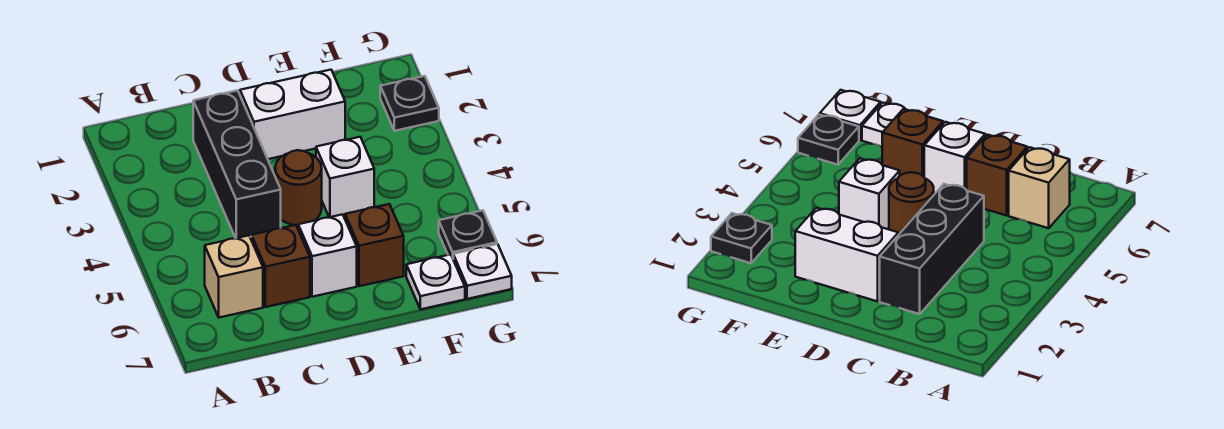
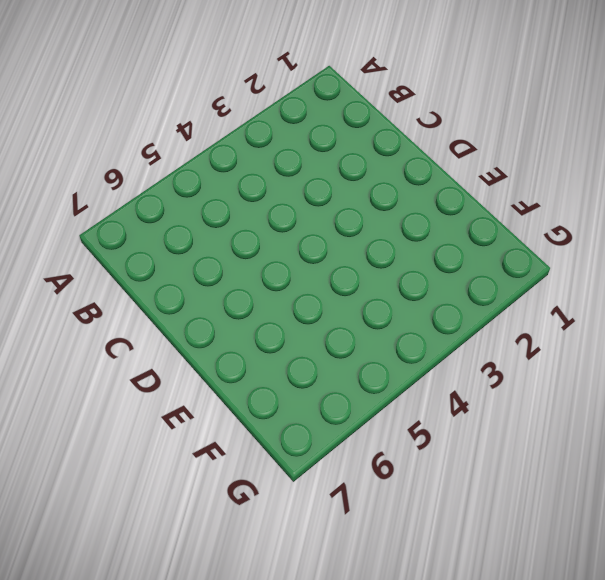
none -> tan brick B6 level 1
none -> black brick C2:C4 level 1
none -> brown brick C6 level 1

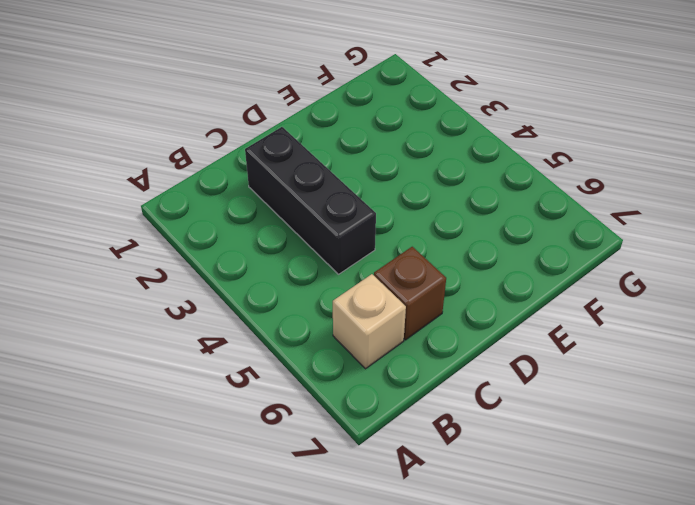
none -> white brick D2:E2 level 1
none -> brown round brick D4 level 1
none -> white brick D6 level 1

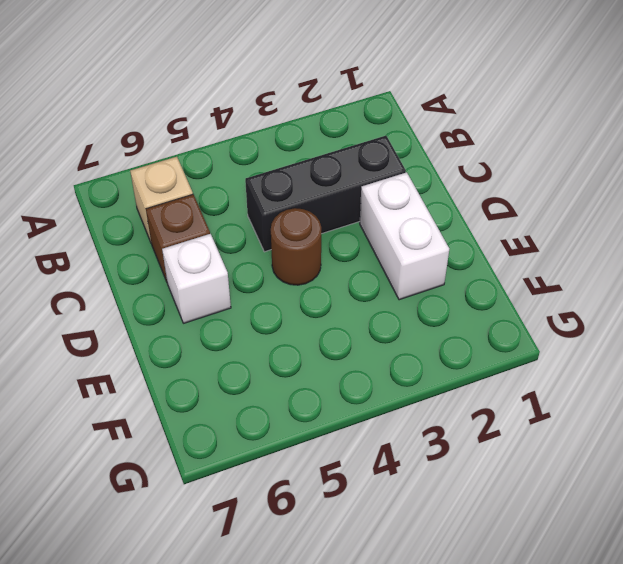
none -> white brick E4 level 1
none -> brown brick E6 level 1
none -> white plate F7 level 1

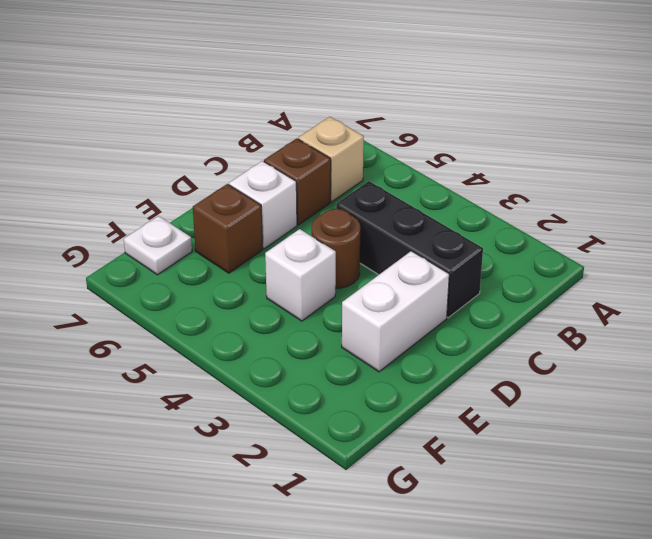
none -> black plate G2 level 1
none -> black plate G6 level 1
none -> white plate G7 level 1

